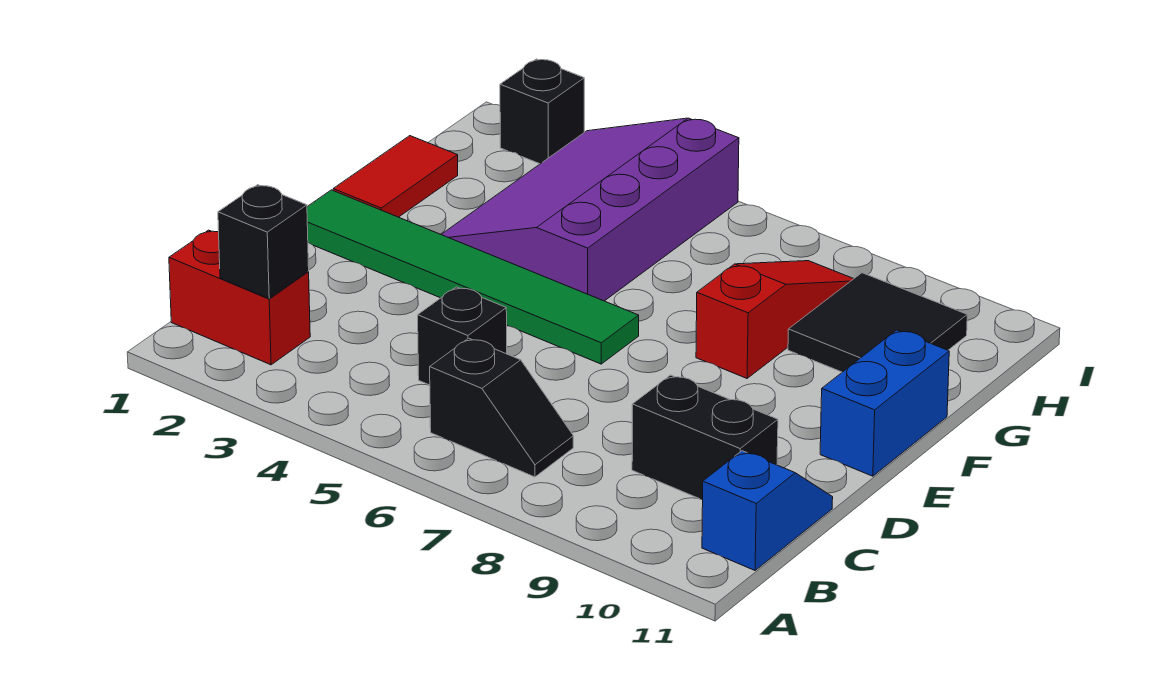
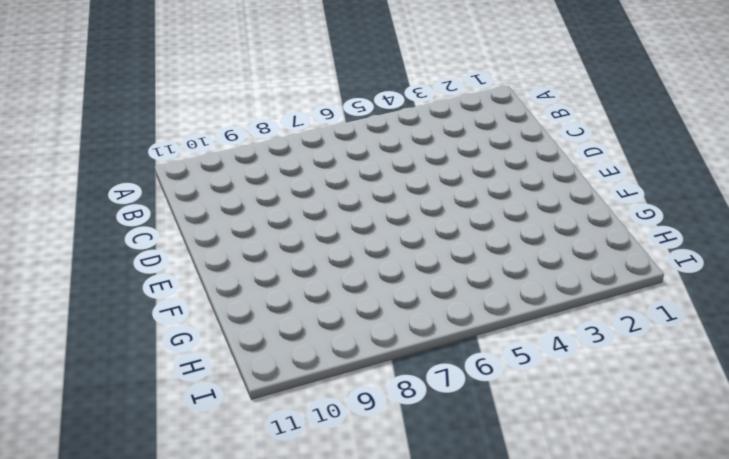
none -> red brick B1:B2 level 1
none -> black slope B6:B7 level 1 top 6
none -> blue slope B11:C11 level 1 top B

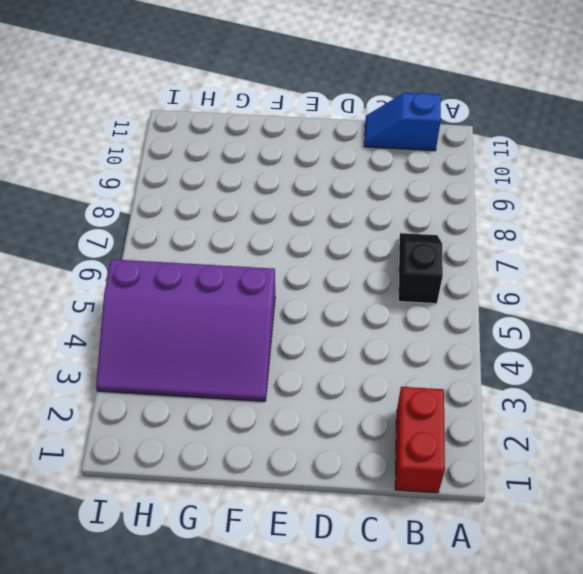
none -> black brick C5 level 1
none -> black brick C9:C10 level 1
none -> green tile E1:E6 level 1

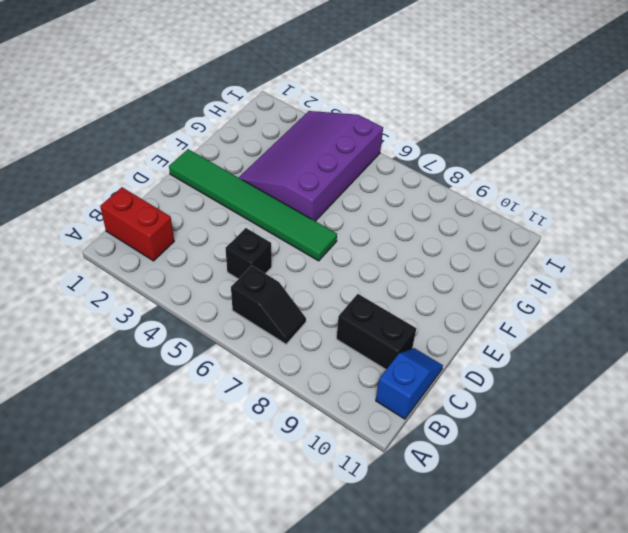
none -> blue brick E11:F11 level 1
none -> red tile F1:G1 level 1
none -> red slope F8:H8 level 1 top F

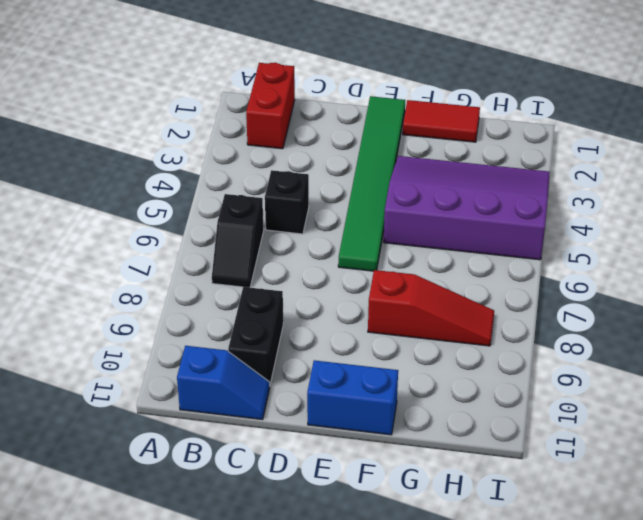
none -> black tile G9:H10 level 1
none -> black brick I2 level 1
none -> black brick B2 level 2

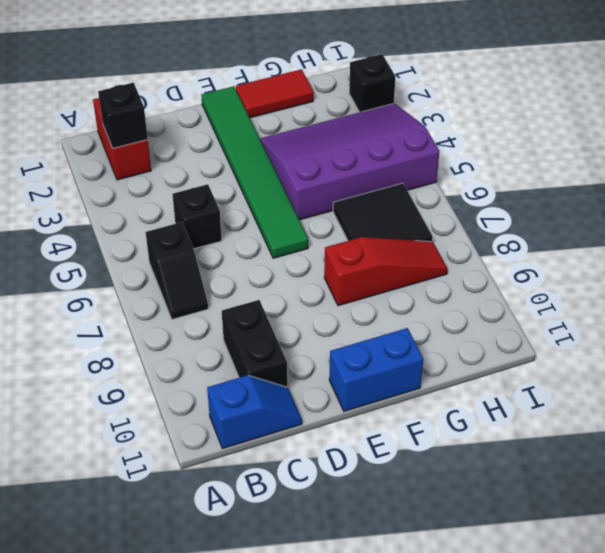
black tile G6:H7 level 1 -> black tile G9:H10 level 1

